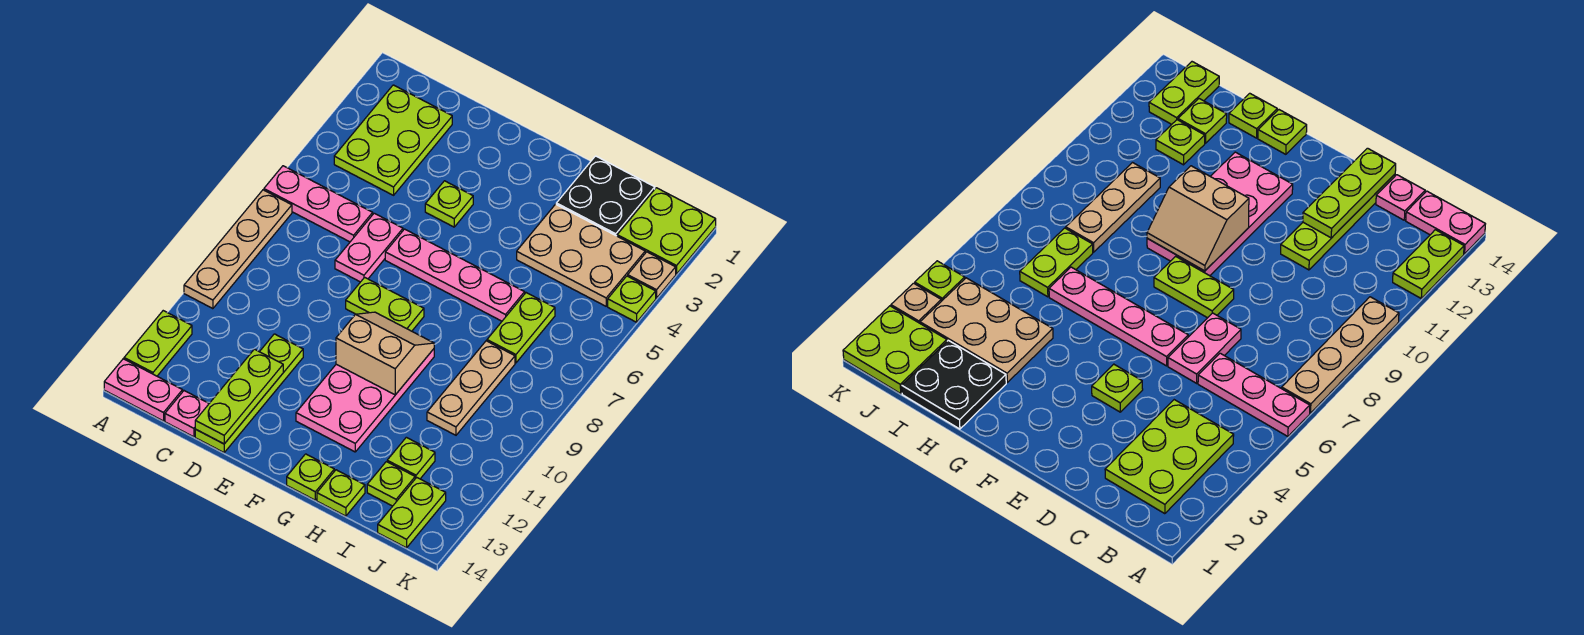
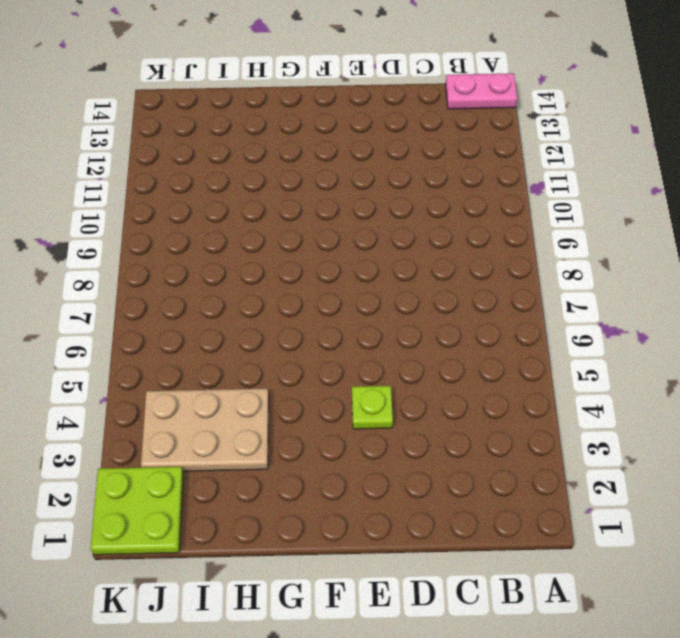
none -> pink plate A6:C6 level 1
none -> tan plate A7:A10 level 1
none -> lime plate A12:A13 level 1

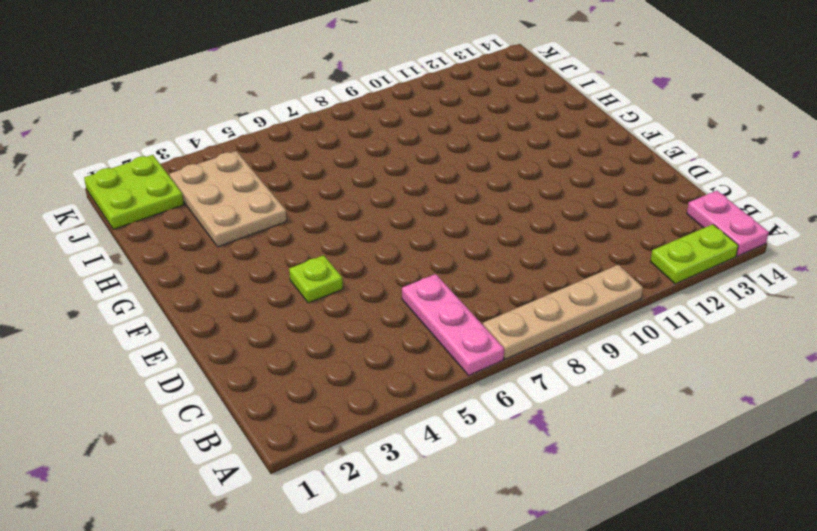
none -> lime plate B2:C4 level 1
none -> pink plate C14 level 1
none -> pink plate D6:D7 level 1

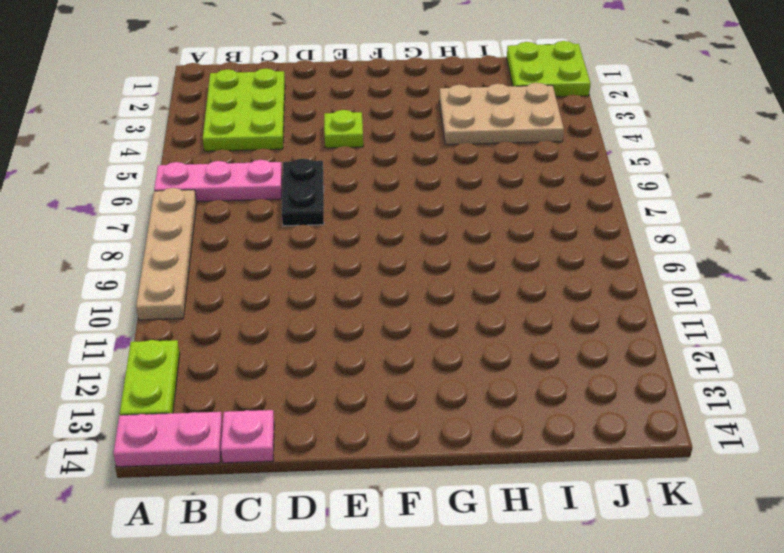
black plate D6:D7 level 1 -> pink plate D6:D7 level 1
none -> lime plate D11:D14 level 1
none -> pink plate E6:H6 level 1
none -> lime plate E8:F8 level 1

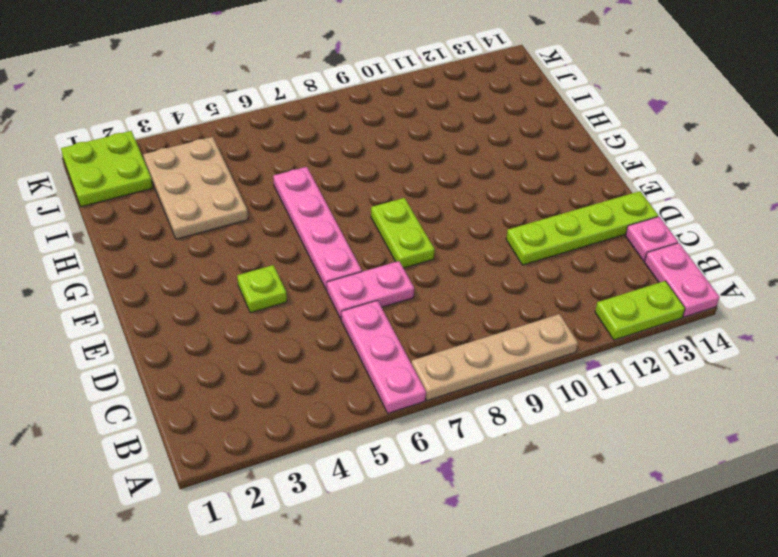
none -> lime plate B2:C4 level 1
none -> pink plate F9:G12 level 1
none -> lime plate G14 level 1

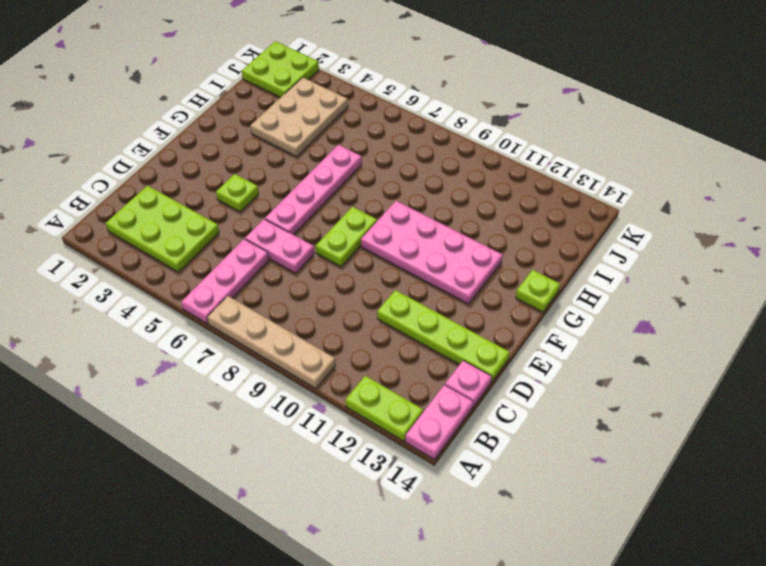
none -> black plate H1:I2 level 1
none -> lime plate H14 level 1
none -> lime plate I6:I7 level 1

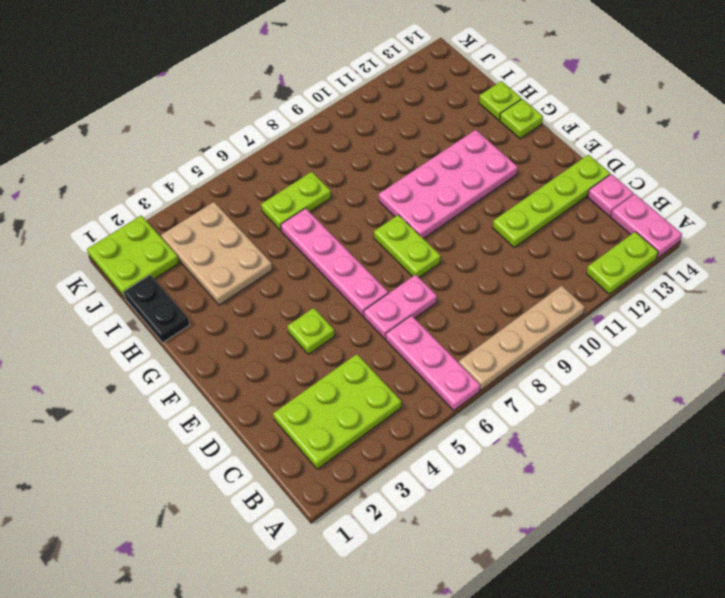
black plate H1:I1 level 1 -> black plate H1:I2 level 1
none -> tan plate I8:I10 level 1
none -> lime plate I12 level 1
none -> lime plate I13 level 1

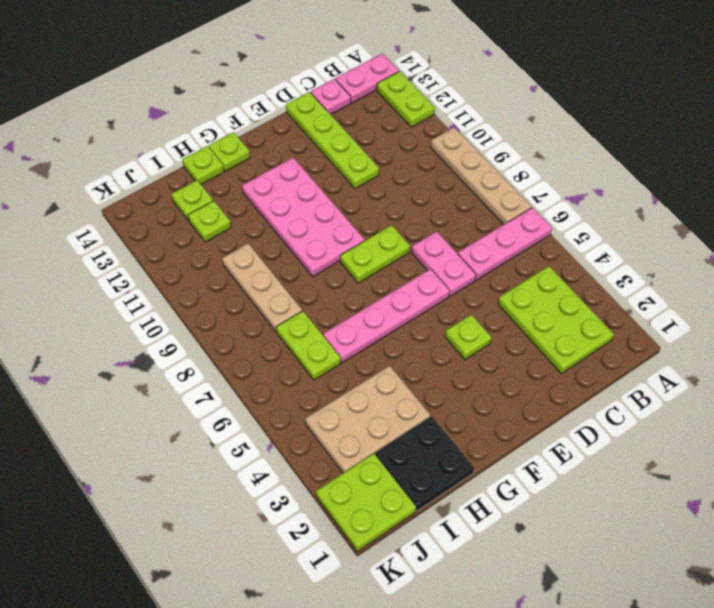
none -> lime plate J13:J14 level 1
none -> tan plate K3 level 1
none -> lime plate K4 level 1

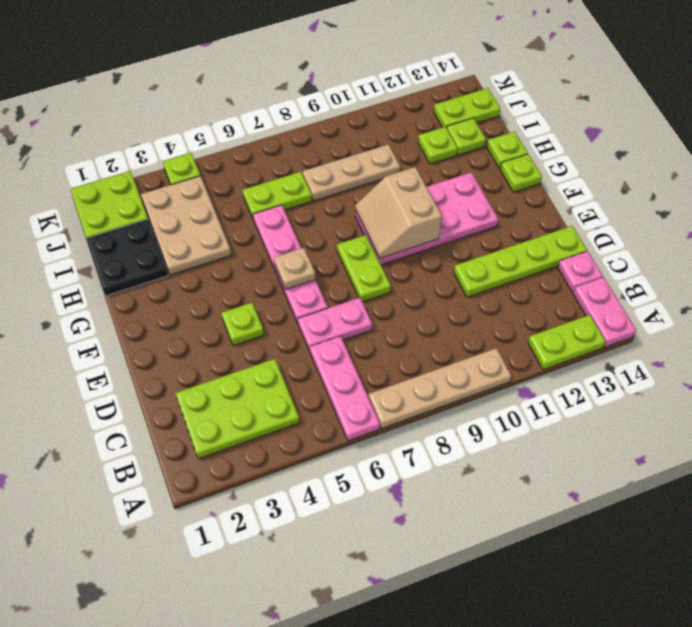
tan plate F6 level 2 -> tan plate K3 level 1
none -> lime plate D12:D14 level 2

